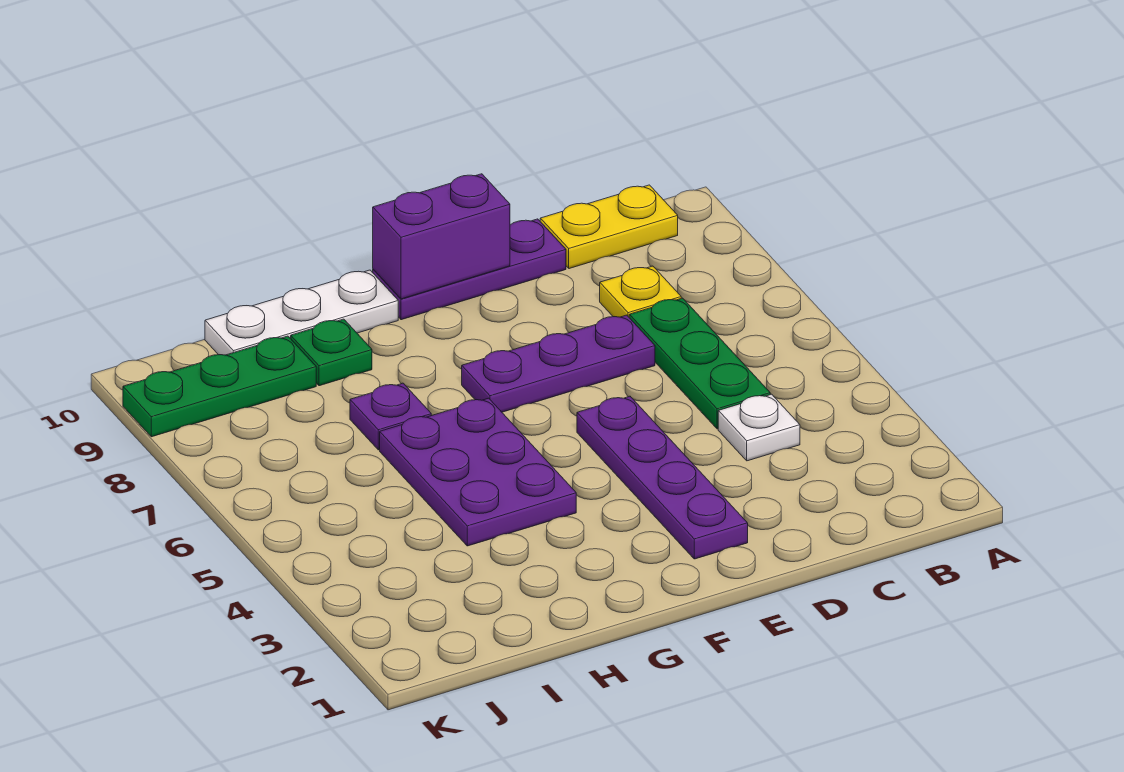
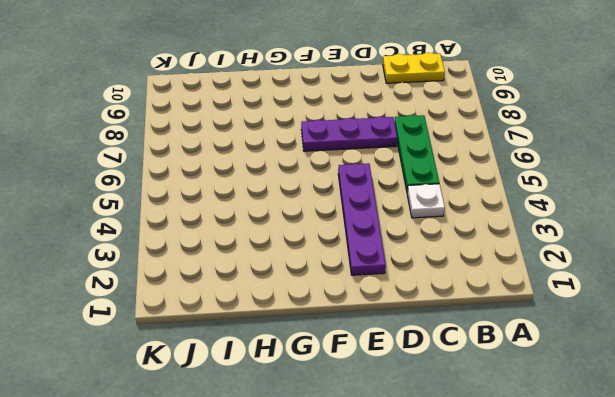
none -> yellow plate C8 level 1
none -> purple plate D10:F10 level 1
none -> purple plate G4:H6 level 1

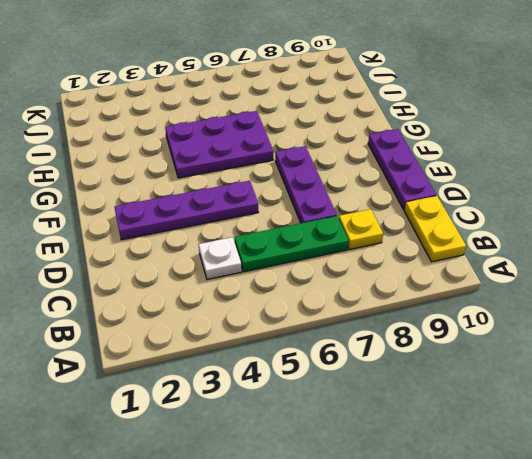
none -> white plate G10:I10 level 1
none -> purple plate H7 level 1
none -> green plate H9 level 1

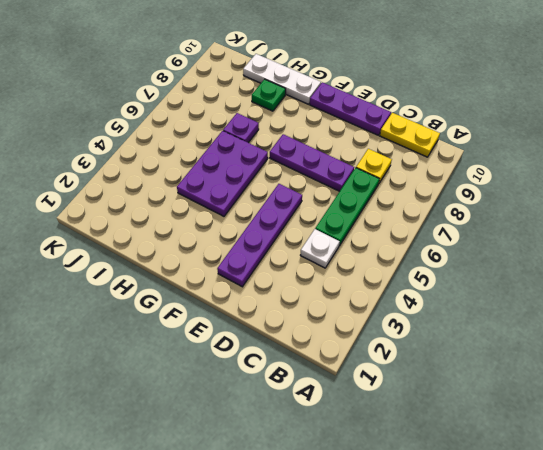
none -> green plate I9:K9 level 1
none -> purple brick E10:F10 level 2

